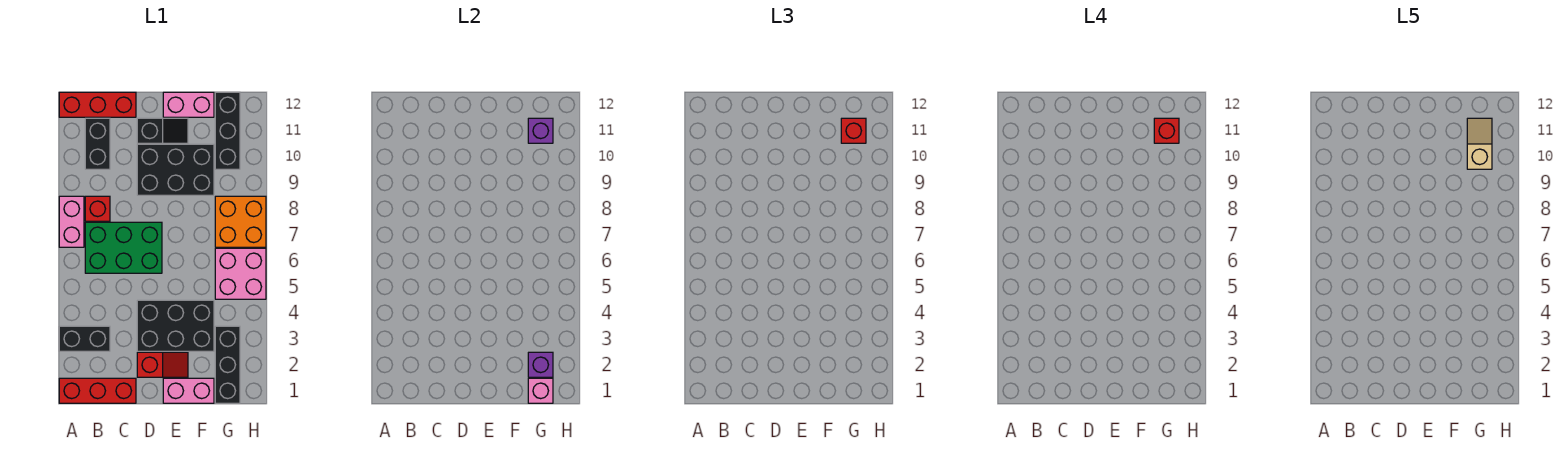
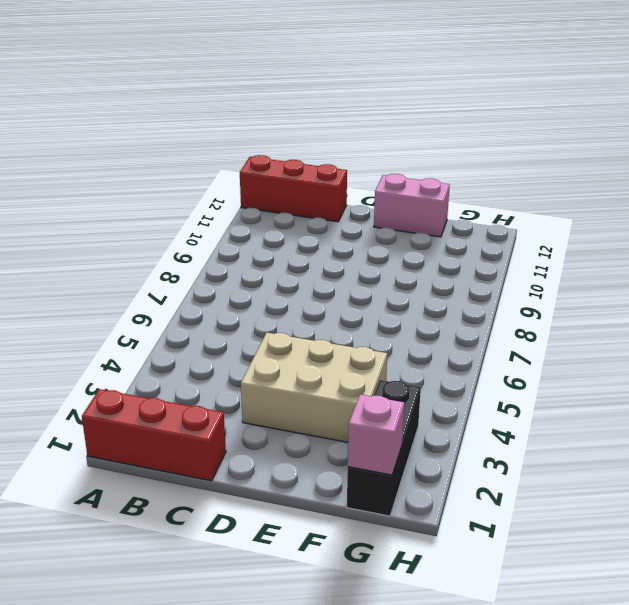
tan brick D3:F4 level 1 -> black brick D3:F4 level 1
none -> black brick A3:B3 level 1
none -> pink brick A7:A8 level 1
none -> green brick B6:D7 level 1

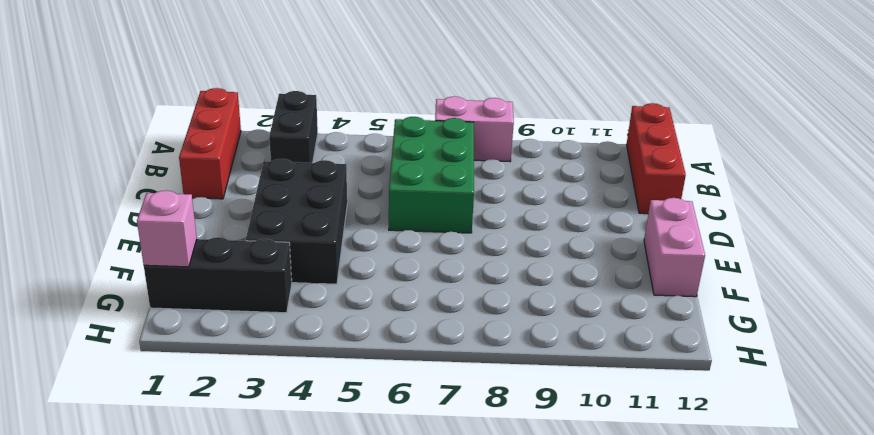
none -> red brick B8 level 1
none -> black brick B10:B11 level 1
none -> red slope D2:E2 level 1 top D

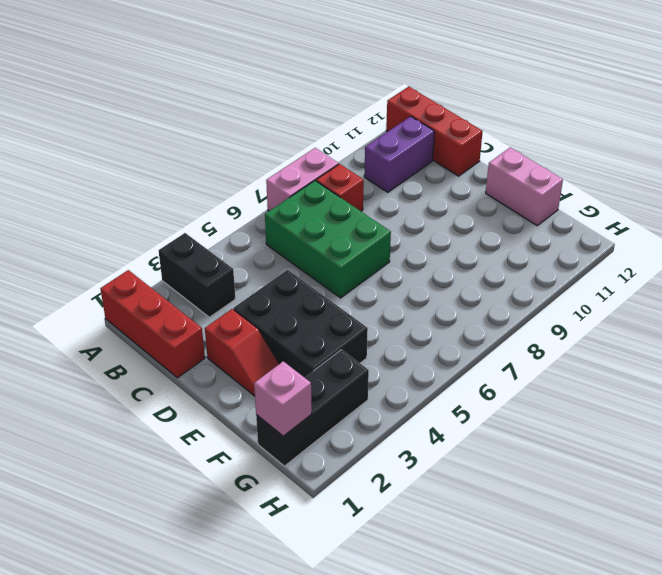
purple brick B10:B11 level 1 -> black brick B10:B11 level 1
none -> black brick D9:F10 level 1
none -> black slope D11:E11 level 1 top D
none -> pink brick E1:F1 level 1

